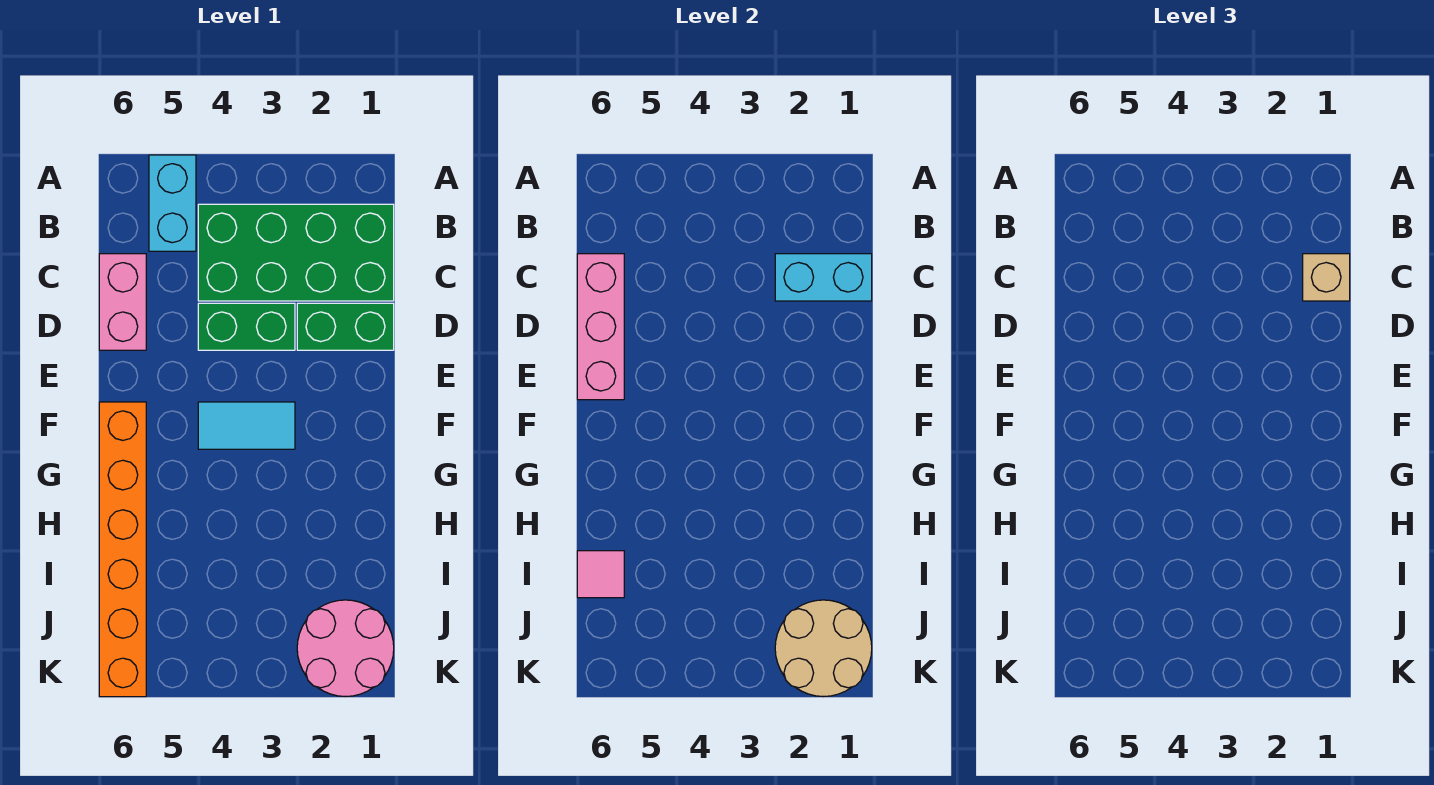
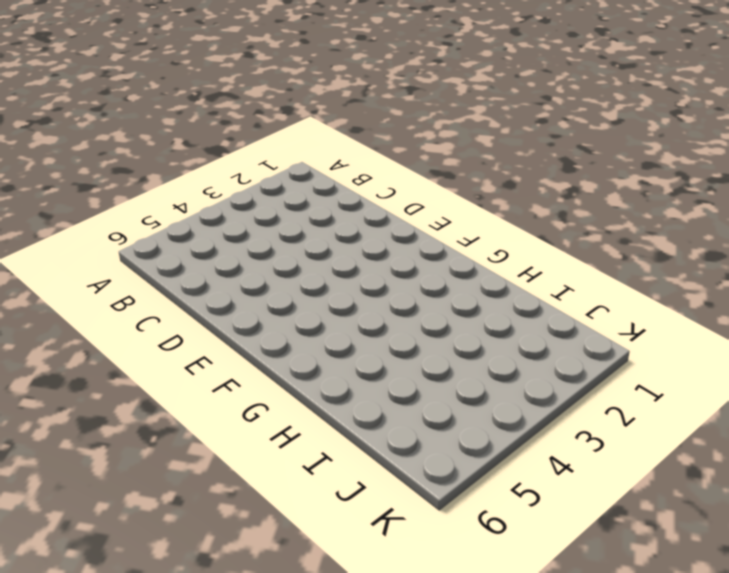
none -> cyan brick A5:B5 level 1
none -> green brick B1:C4 level 1
none -> pink brick C6:D6 level 1

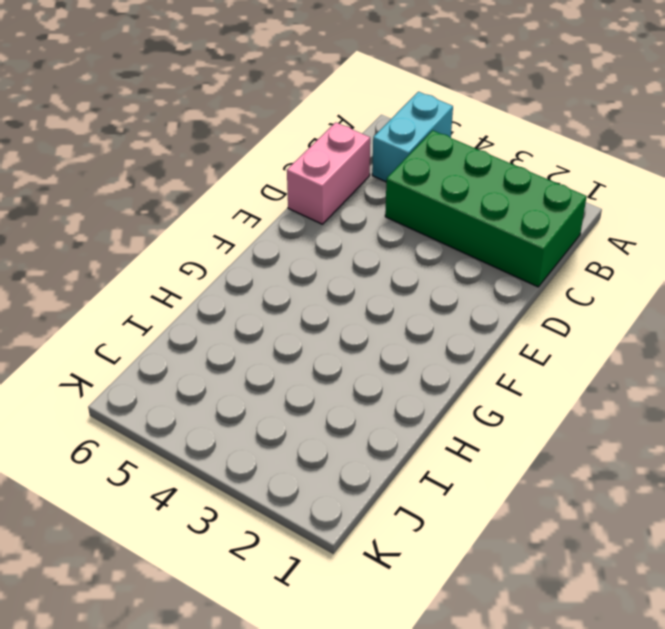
none -> green brick D1:D2 level 1
none -> green brick D3:D4 level 1
none -> cyan tile F3:F4 level 1

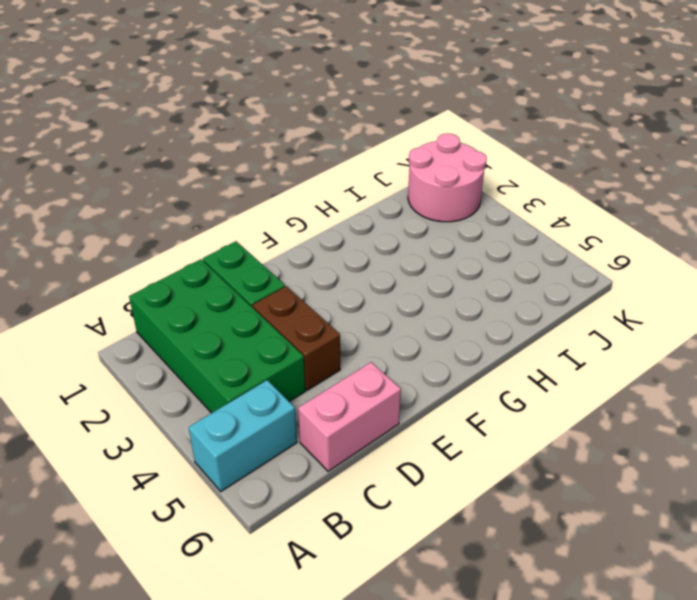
brown brick D3:D4 level 1 -> green brick D3:D4 level 1
none -> cyan tile F3:F4 level 1
none -> orange brick F6:K6 level 1
none -> cyan brick C1:C2 level 2

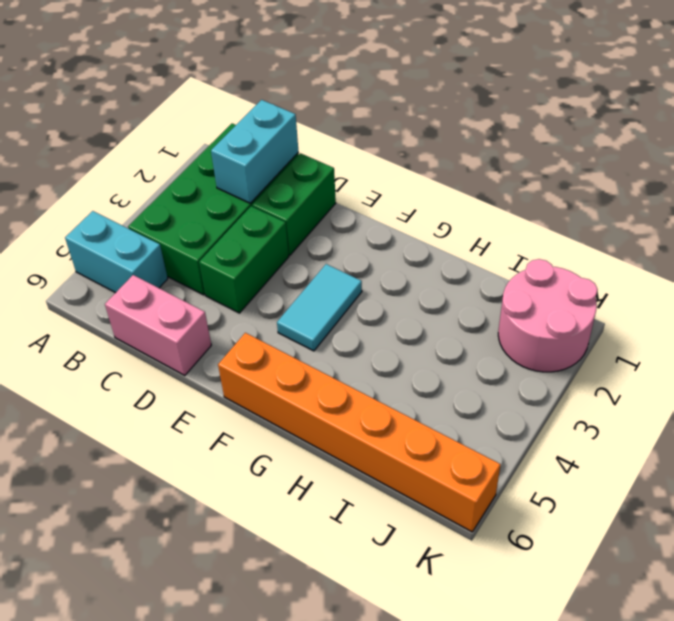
none -> pink brick C6:E6 level 2
none -> pink tile I6 level 2
none -> tan round brick J1:K2 level 2

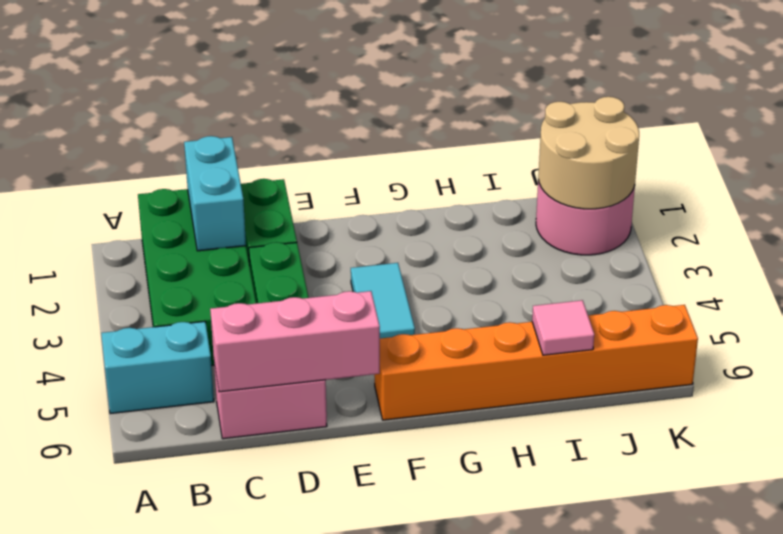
none -> tan brick C1 level 3

